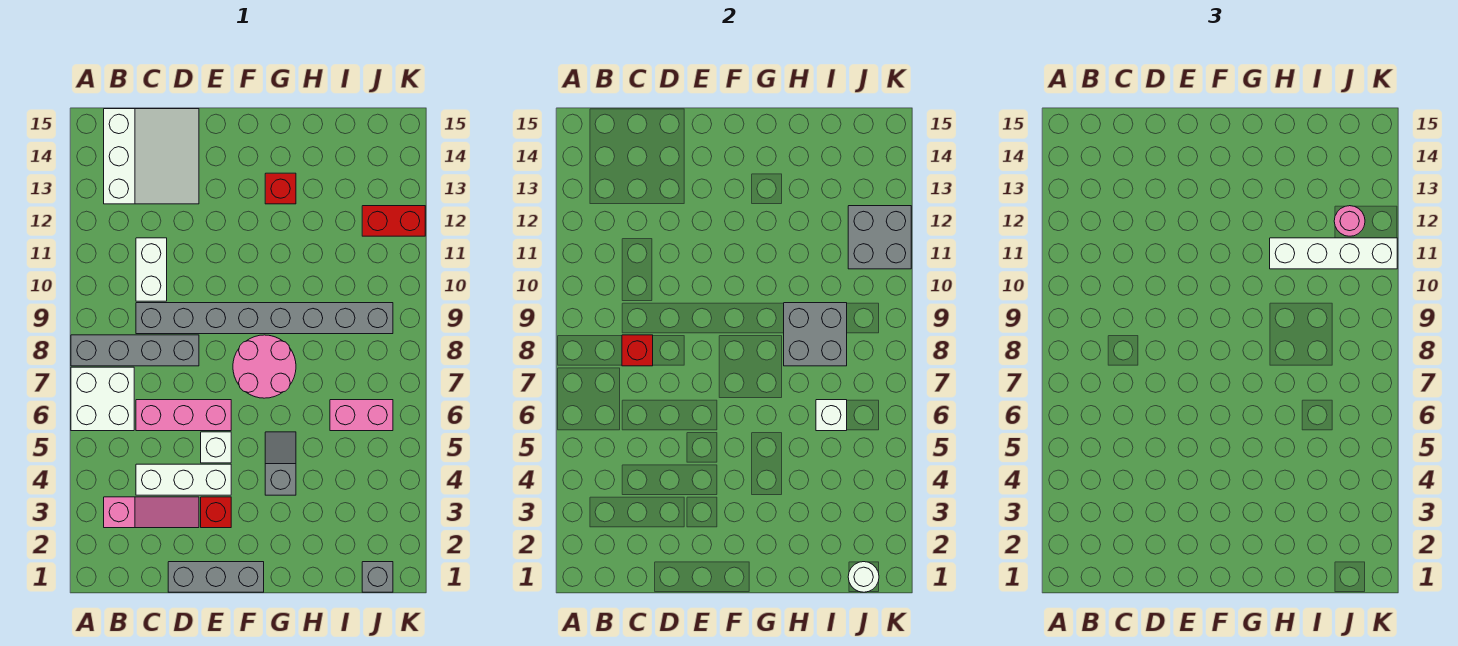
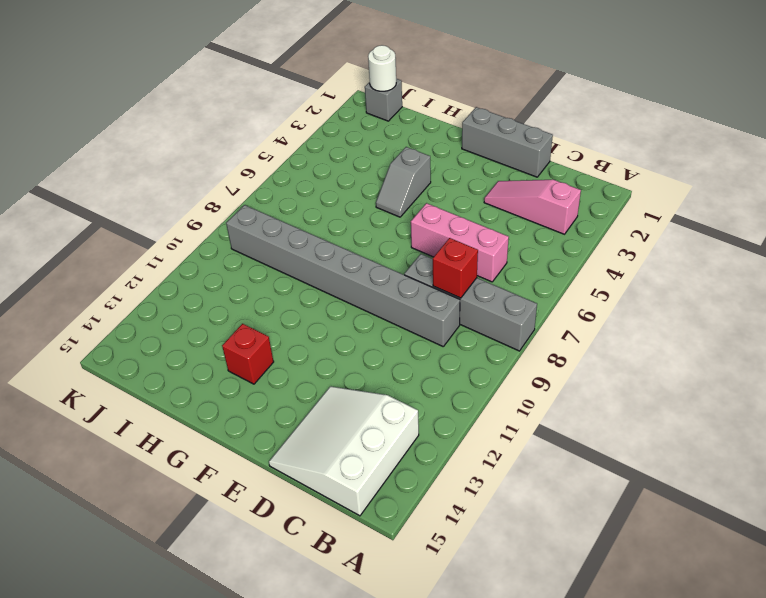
none -> white brick A6:B7 level 1
none -> white brick C4:E4 level 1
none -> white brick C10:C11 level 1

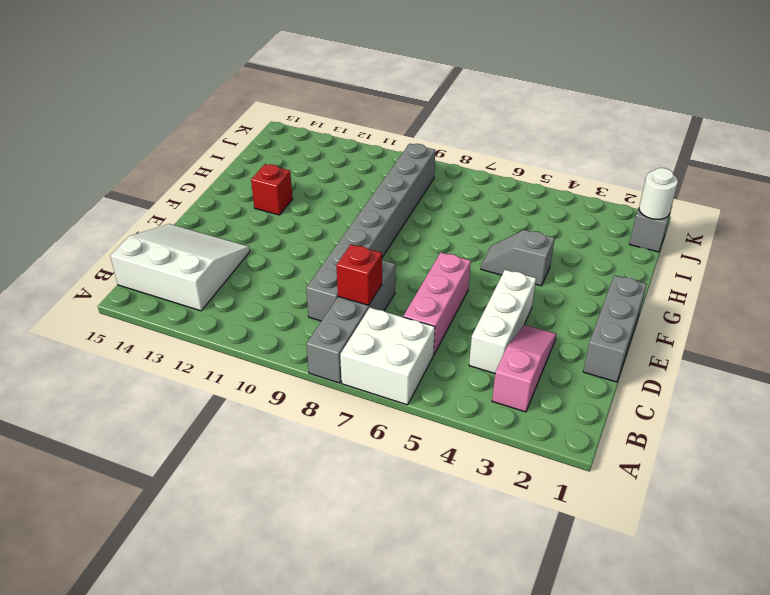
none -> white brick C10:C11 level 1
none -> red brick E3 level 1
none -> white brick E5 level 1

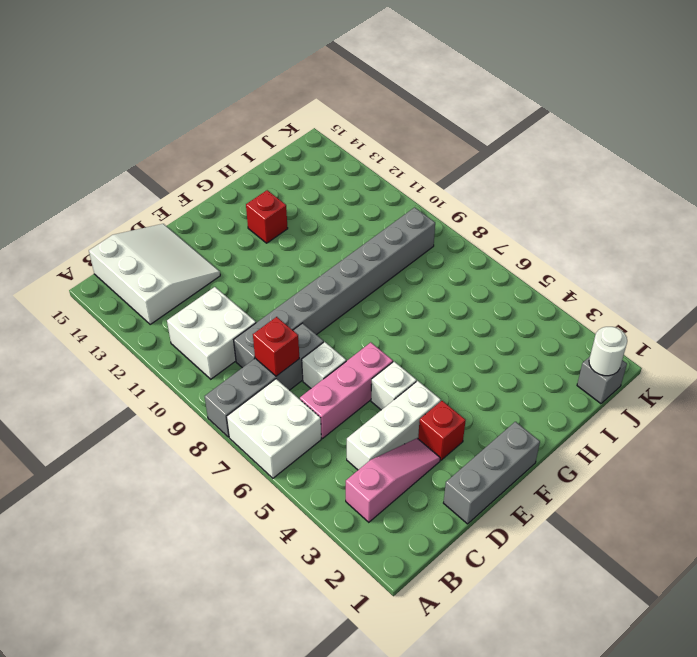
white brick B10:C11 level 1 -> white brick C10:C11 level 1
white brick D7 level 1 -> white brick I6 level 2
none -> pink round brick F7:G8 level 1
none -> grey slope G4:G5 level 1 top 4
none -> pink brick I6:J6 level 1

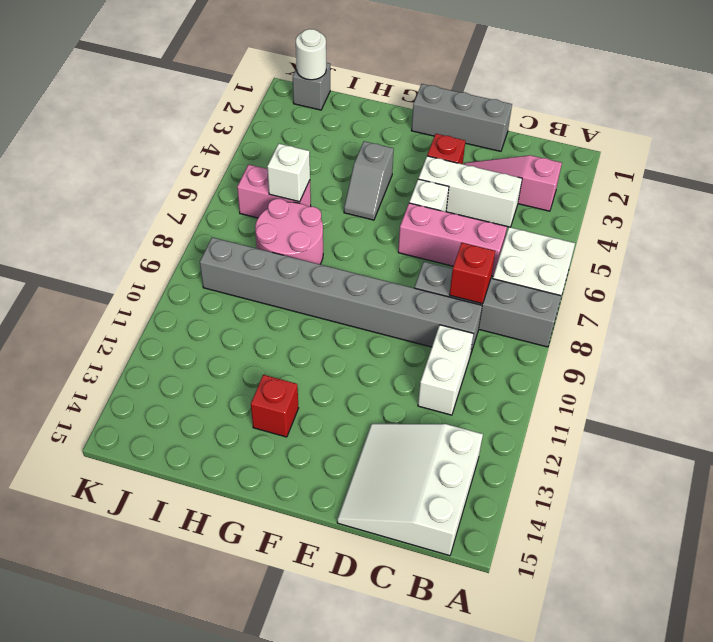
pink round brick H7:I8 level 1 -> pink round brick F7:G8 level 1
none -> red brick J12:K12 level 1
none -> grey brick H8:I9 level 2
none -> grey brick J11:K12 level 2

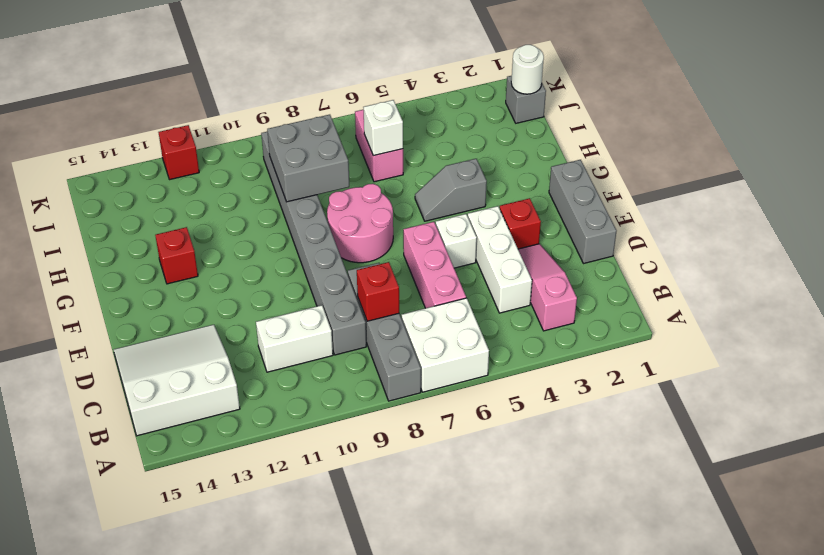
red brick K12 level 1 -> red brick J12:K12 level 1
none -> grey brick J11:K12 level 2
none -> white brick H11:K11 level 3
none -> pink round brick J12 level 3

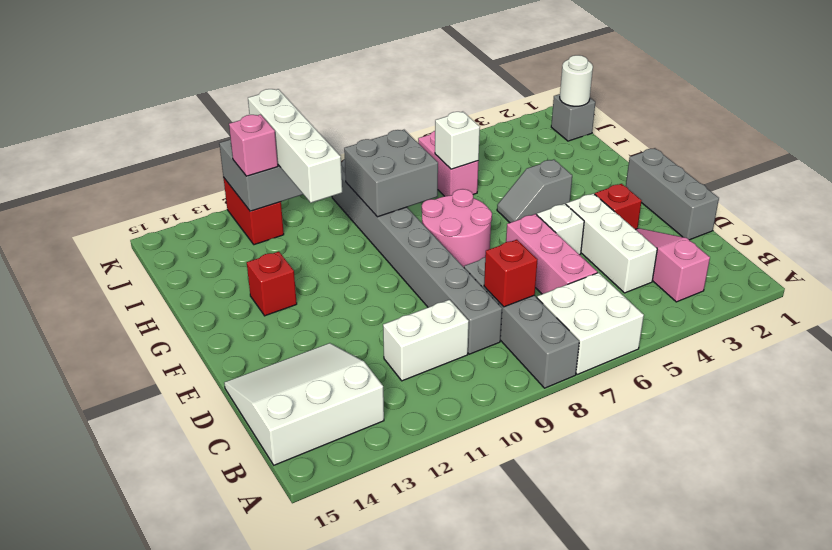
pink brick J12 level 3 -> pink round brick J12 level 3

